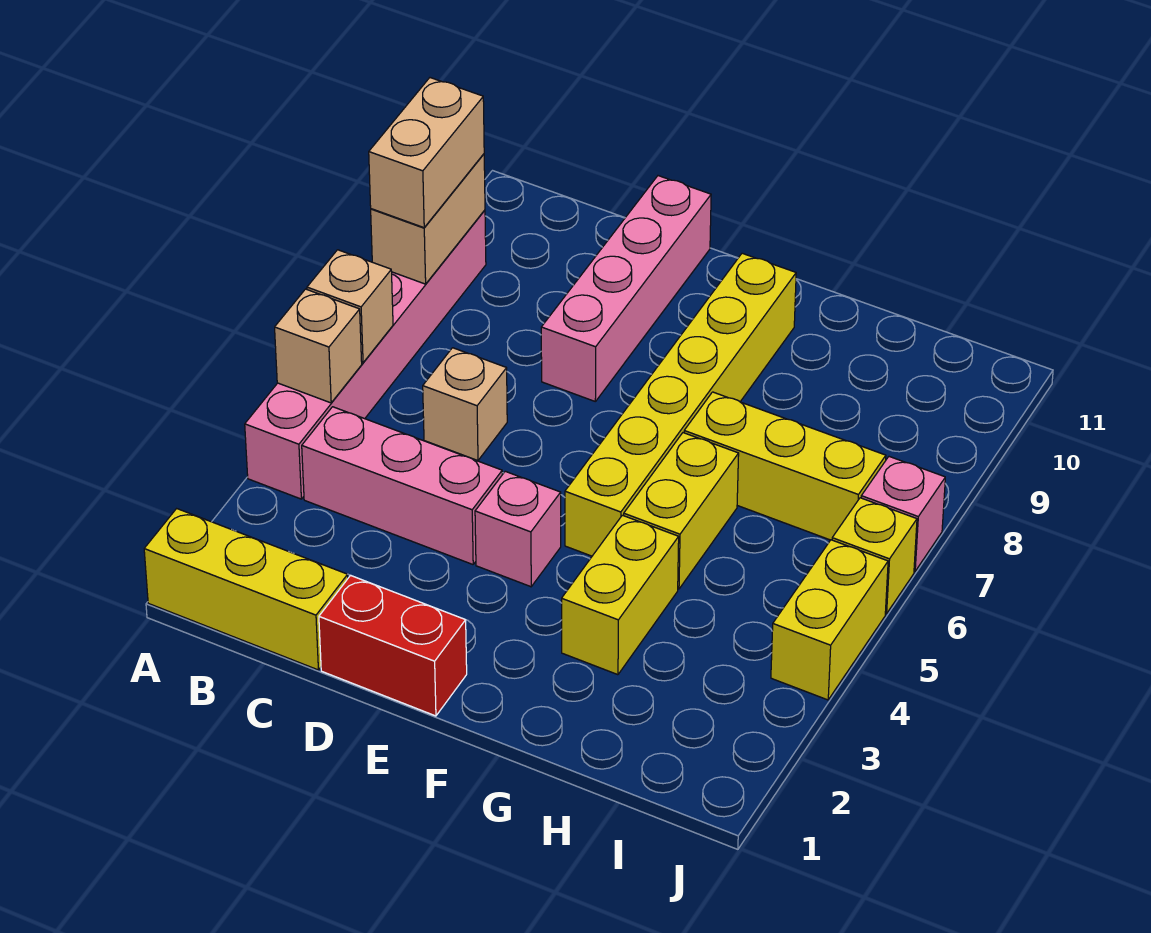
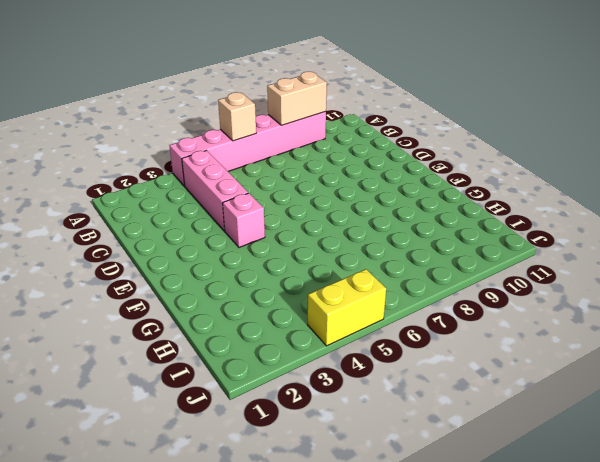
none -> yellow brick A1:C1 level 1
none -> tan brick C6 level 1
none -> red brick D1:E1 level 1

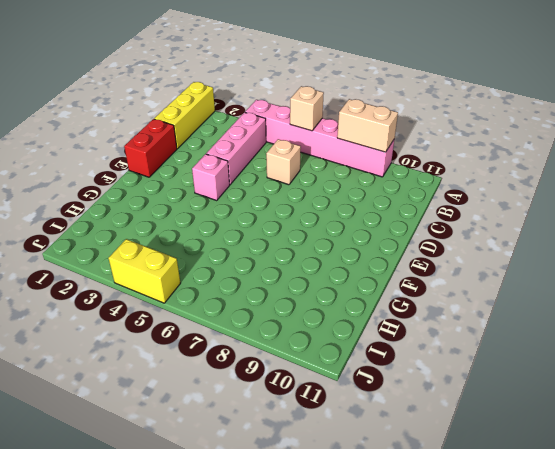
none -> pink brick D8:D11 level 1
none -> yellow brick F5:F10 level 1
none -> yellow brick G3:G4 level 1

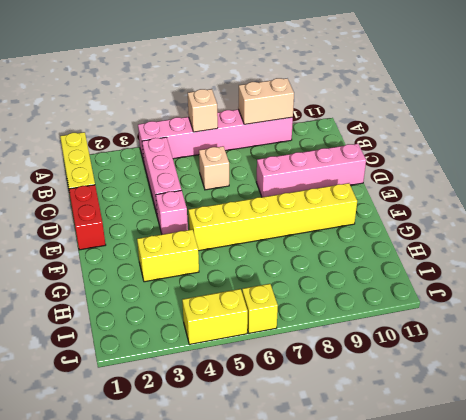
none -> yellow brick G5:G6 level 1
none -> yellow brick G7:I7 level 1
none -> pink brick J7 level 1

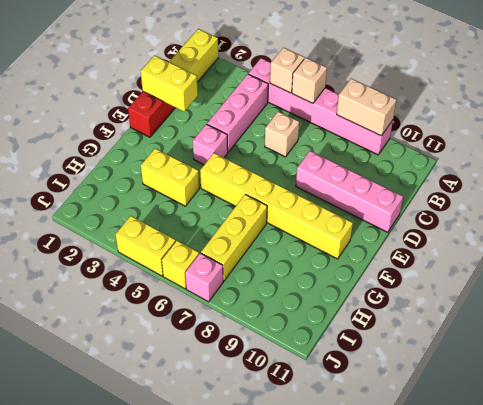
yellow brick D1:D2 level 2 -> yellow brick G5:G6 level 1
none -> tan brick A8:A9 level 3

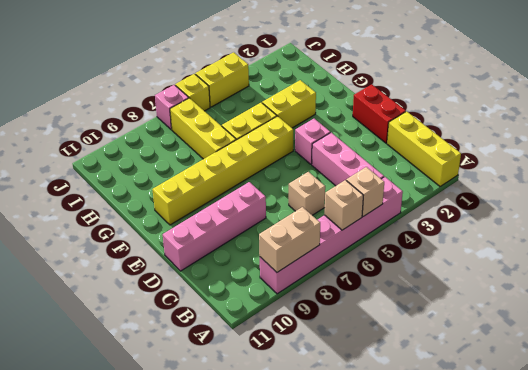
none -> tan brick A8:A9 level 3

